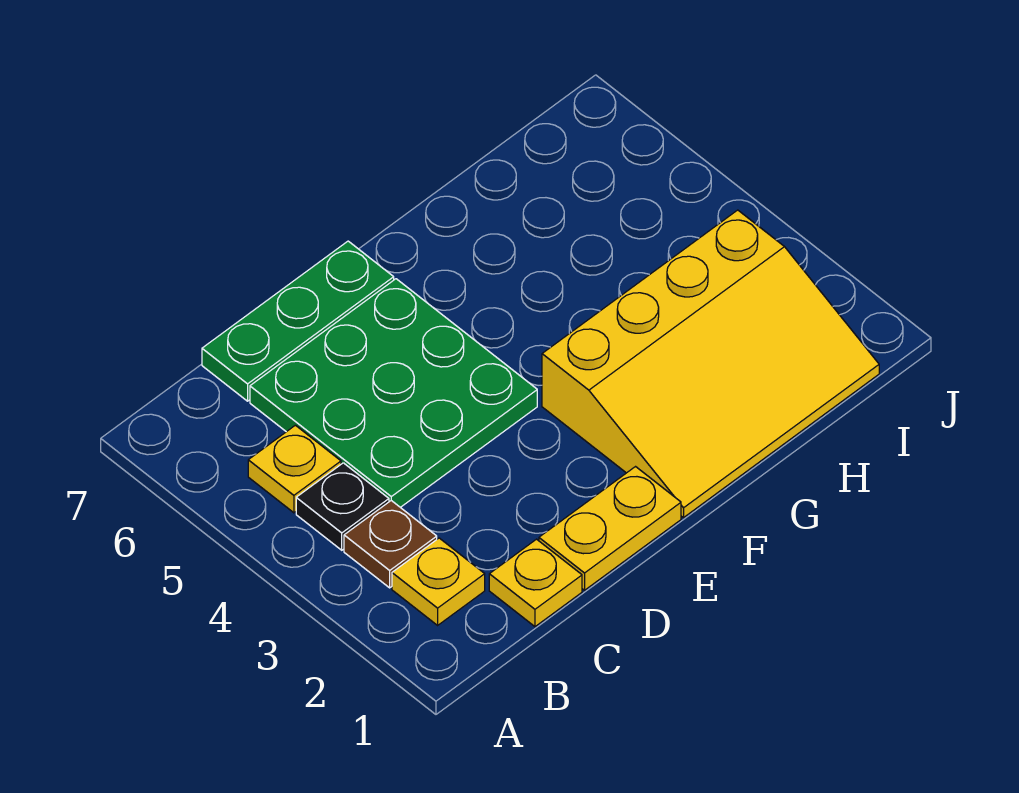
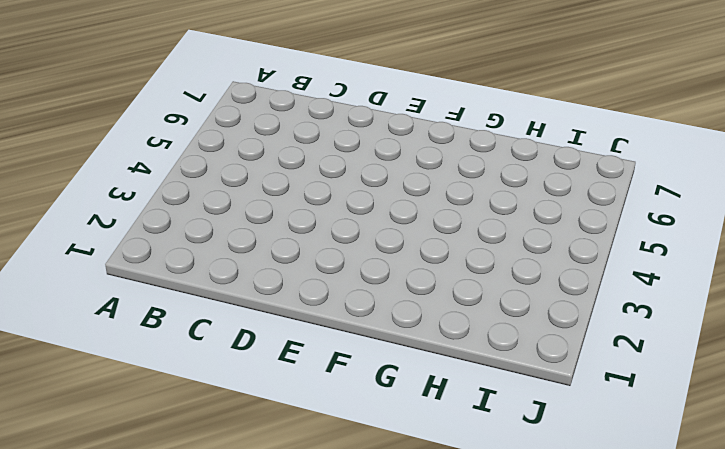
none -> yellow plate B2 level 1
none -> brown plate B3 level 1

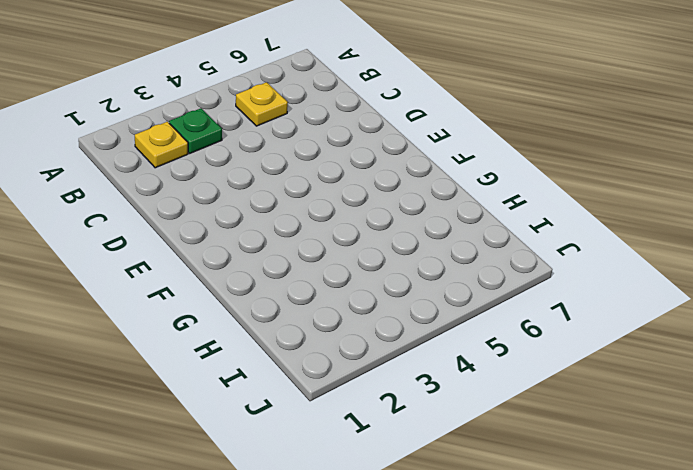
green plate B3 level 1 -> brown plate B3 level 1
none -> black plate B4 level 1
none -> yellow plate C1 level 1

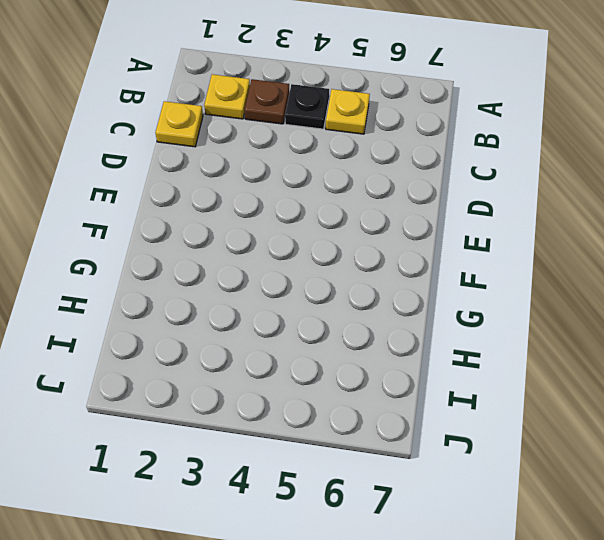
none -> green plate C4:E6 level 1
none -> green plate C7:E7 level 1

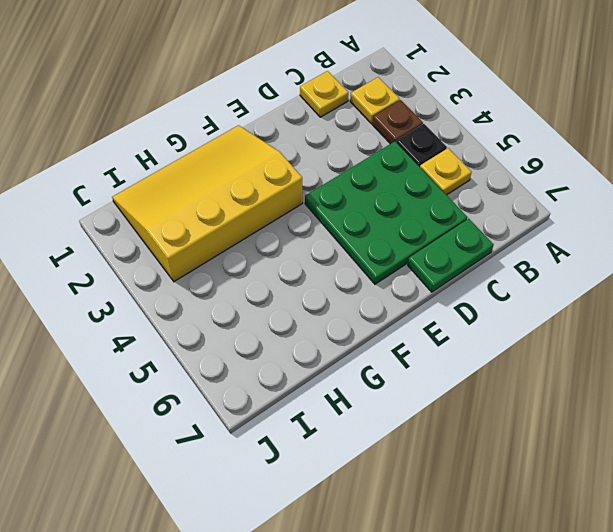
green plate C7:D7 level 1 -> green plate C7:E7 level 1
none -> yellow plate D1:E1 level 1

